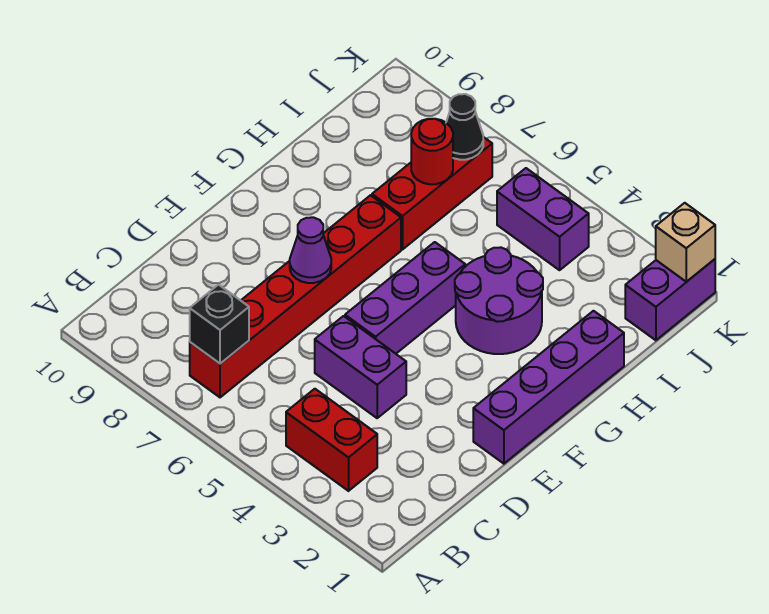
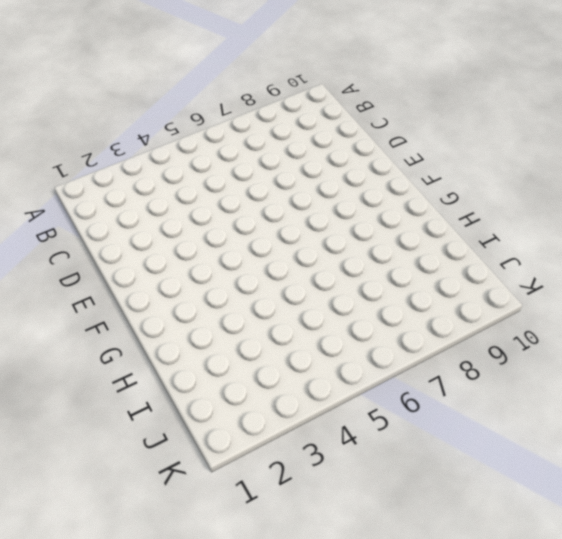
none -> red brick B3:B4 level 1
none -> red brick B7:G7 level 1
none -> purple brick D4:D5 level 1

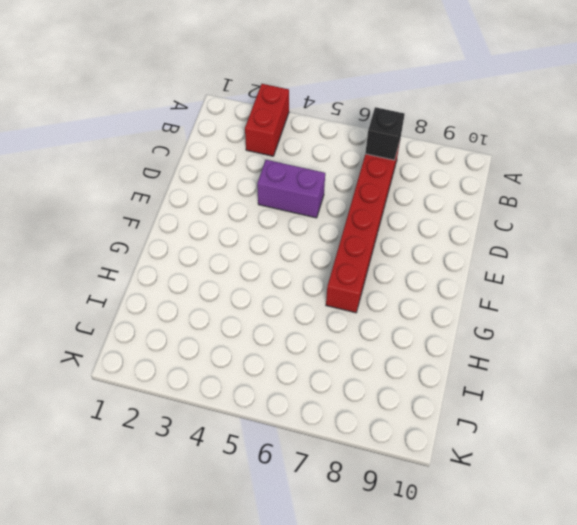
red brick A3:B3 level 1 -> red brick B3:B4 level 1
none -> purple brick E1:H1 level 1
none -> purple brick E5:G5 level 1
none -> purple round brick G3:H4 level 1

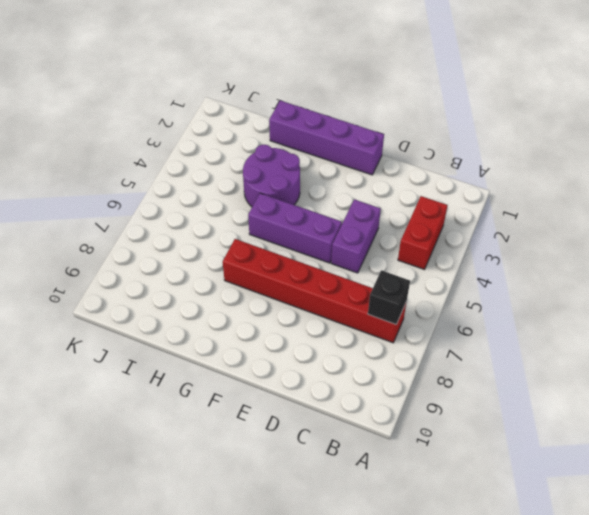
none -> red brick H7:J7 level 1
none -> purple brick J1:K1 level 1
none -> purple brick J4:J5 level 1

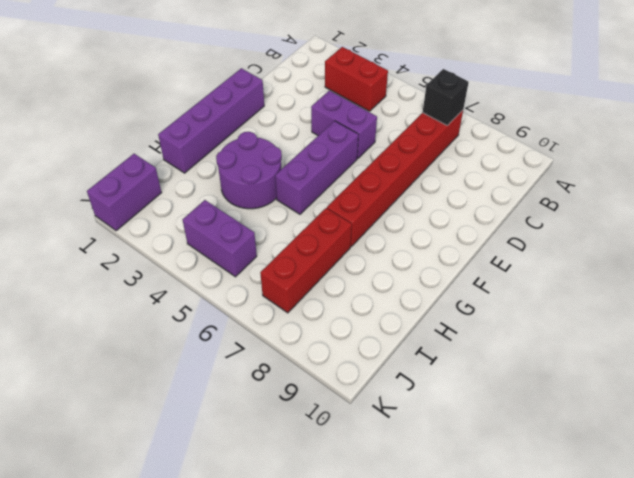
none -> purple cone E7 level 2
none -> red round brick I7 level 2
none -> black cone J7 level 2

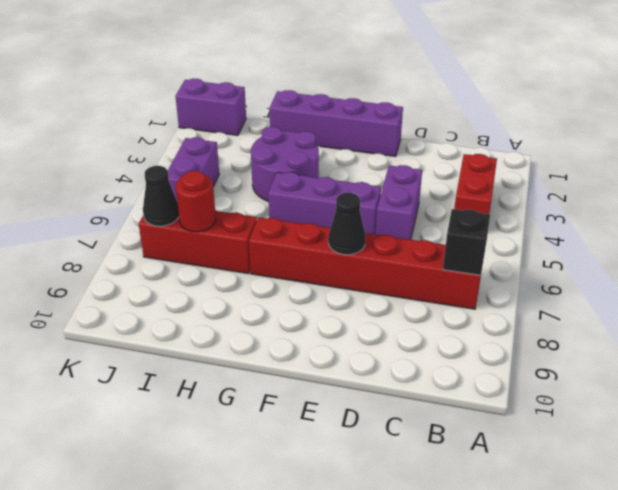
black cone E7 level 2 -> purple cone E7 level 2
none -> tan brick K1 level 2

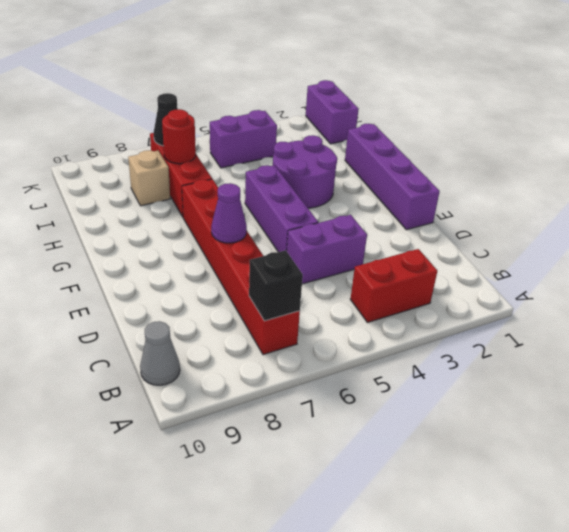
grey cone B10 level 1 -> none
tan brick I8 level 1 -> tan brick K1 level 2

